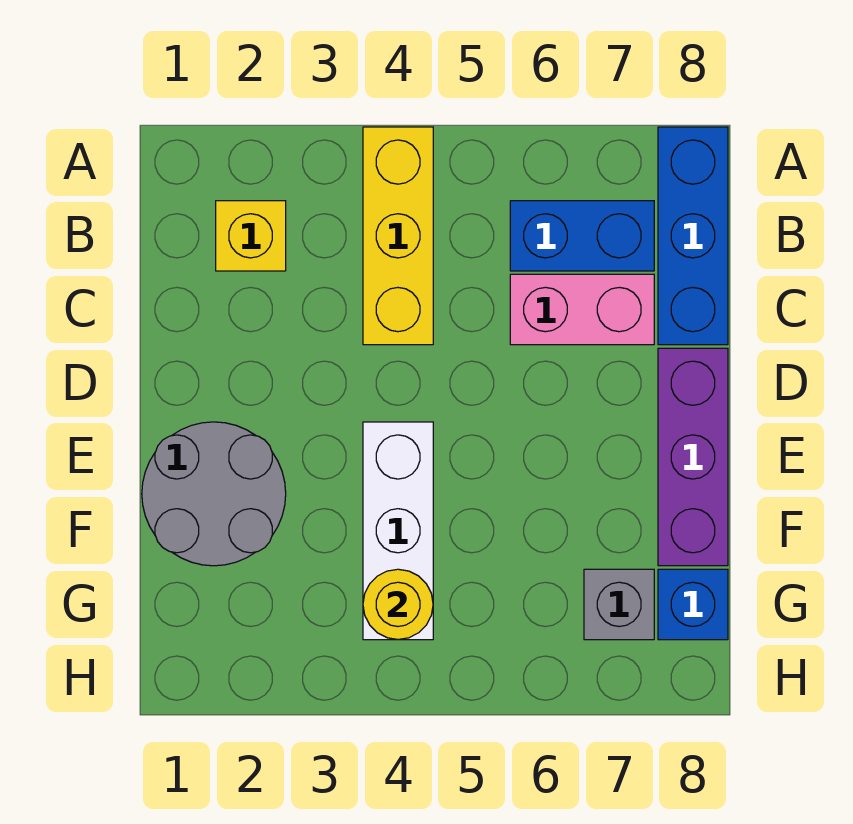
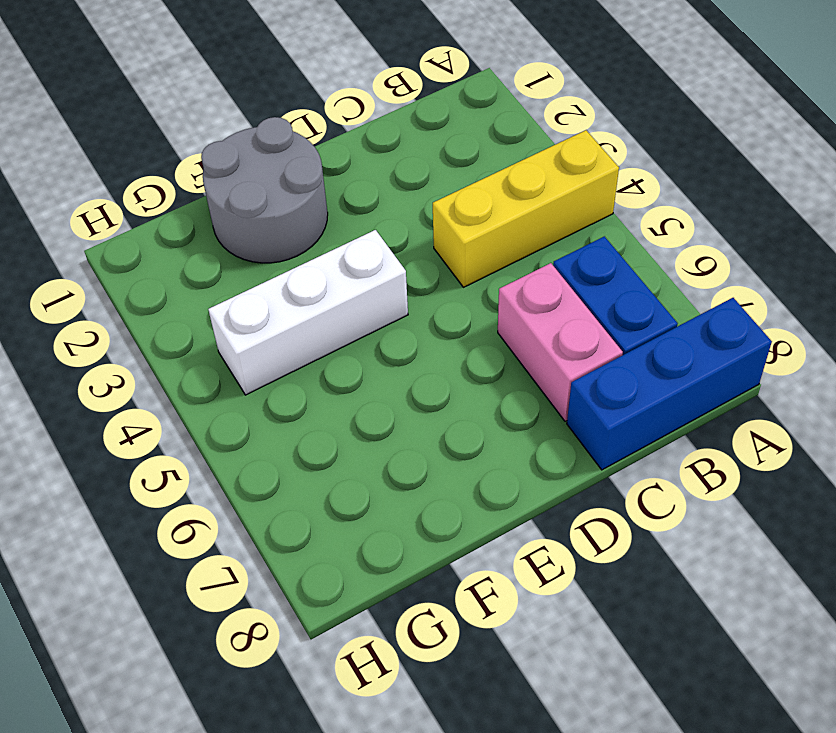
none -> yellow brick B2 level 1
none -> purple brick D8:F8 level 1

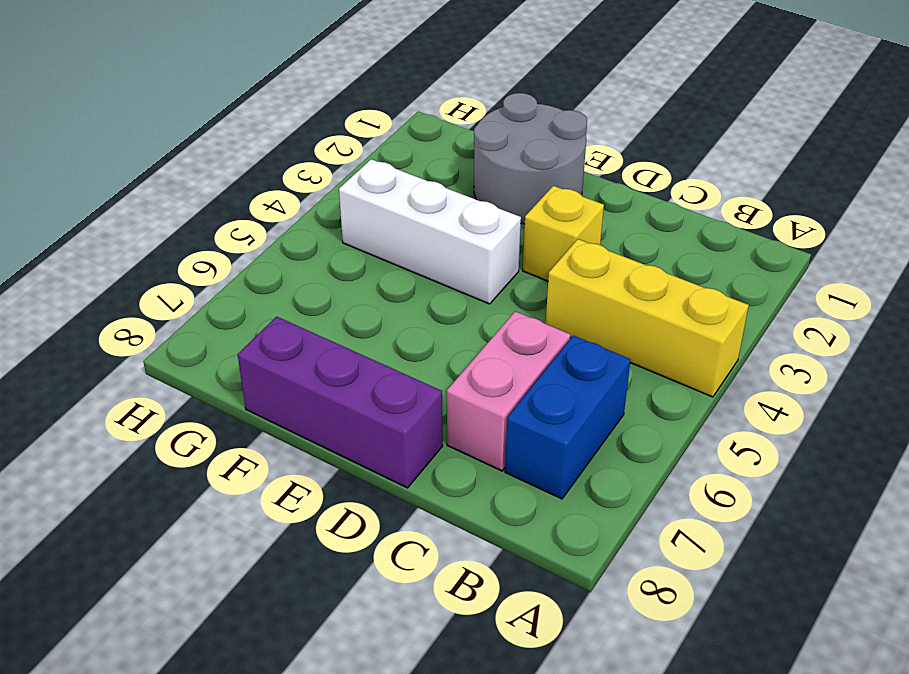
yellow brick D3 level 1 -> yellow brick B2 level 1
none -> blue brick A8:C8 level 1
none -> grey brick G7 level 1

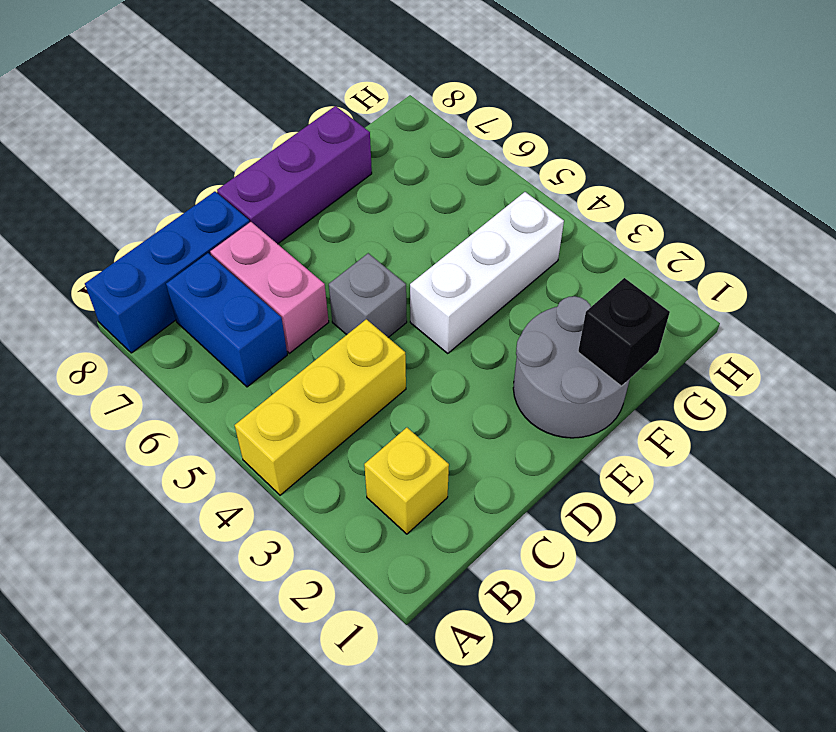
grey brick D5 level 1 -> grey brick G7 level 1
black brick F1 level 2 -> none
none -> blue brick G8 level 1
none -> yellow round brick G4 level 2

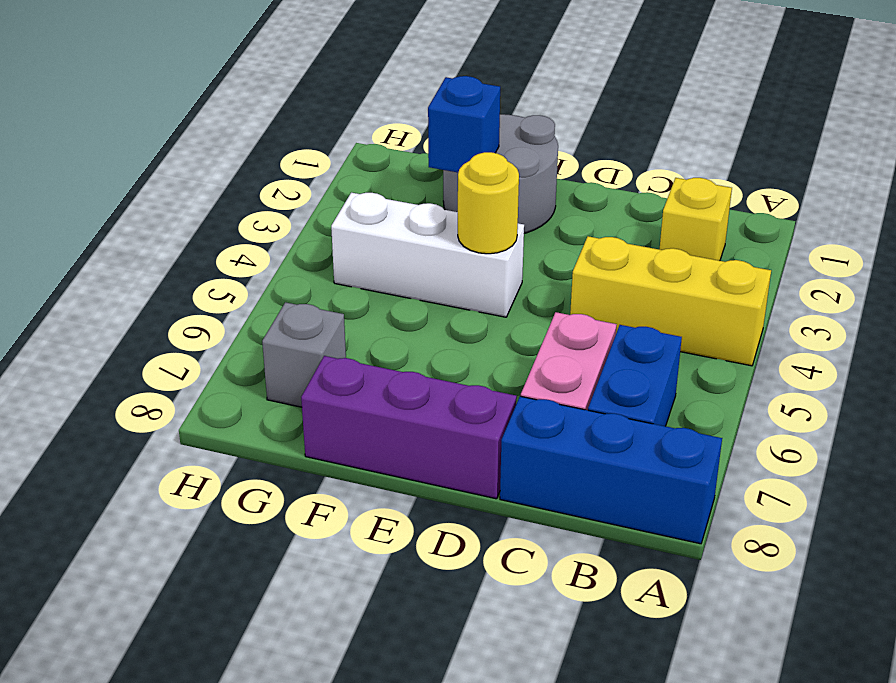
yellow round brick E4 level 2 -> yellow round brick G4 level 2
blue brick F2 level 2 -> blue brick G8 level 1

